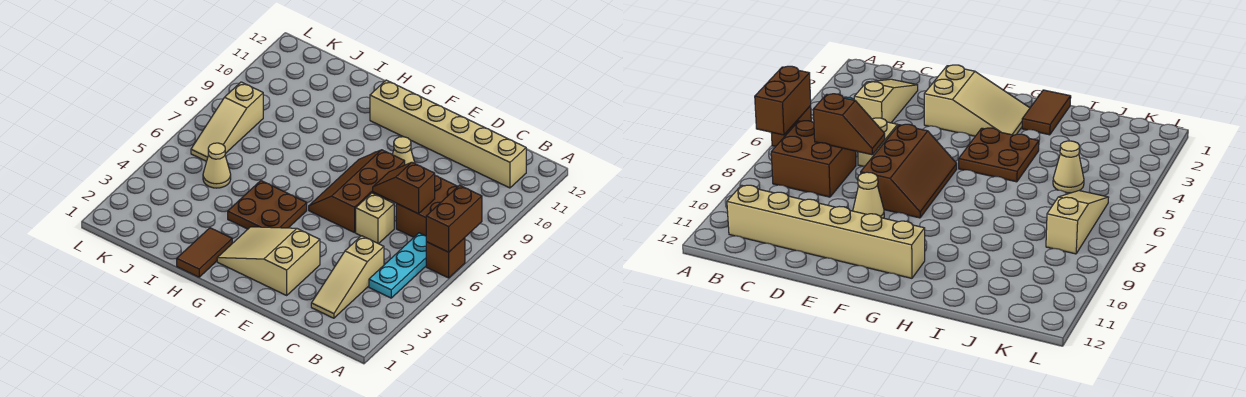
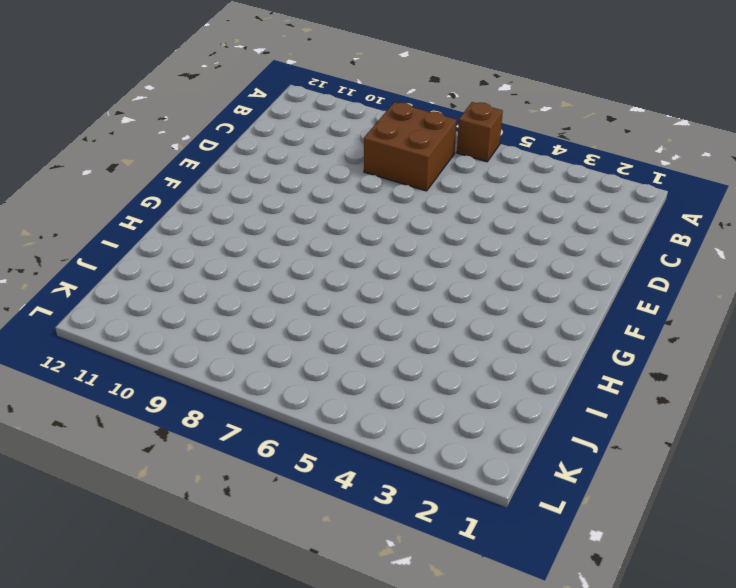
none -> cyan plate B4:B6 level 1
none -> tan brick B11:G11 level 1
none -> tan slope C2:C4 level 1 top 4

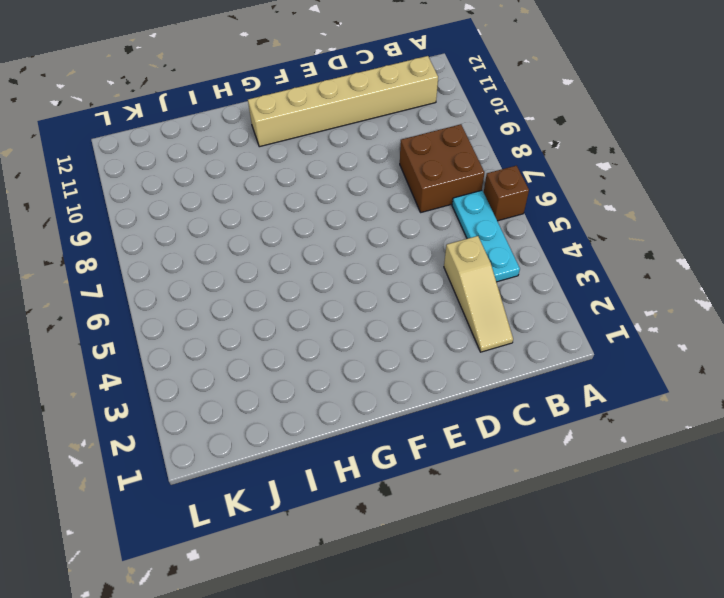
none -> tan brick D6 level 1
none -> tan slope E2:G3 level 1 top E
none -> brown slope E6:F8 level 1 top E

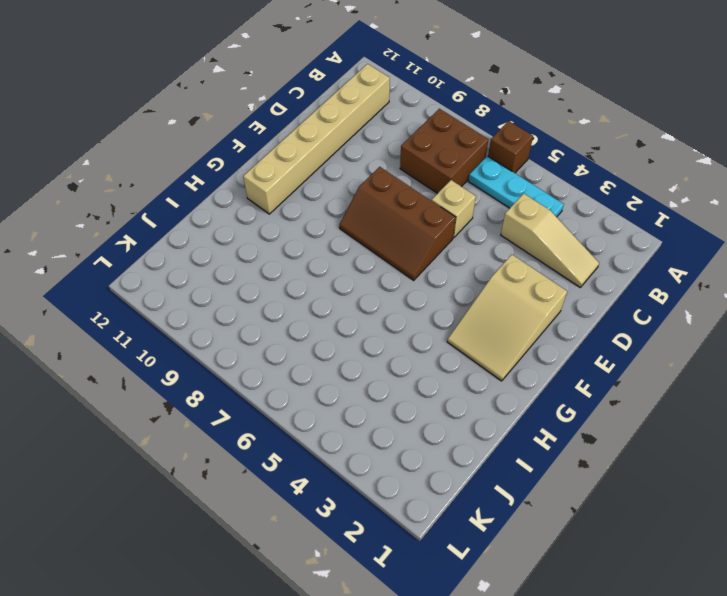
none -> tan cone E9 level 1
none -> brown plate G4:H5 level 1
none -> brown tile H1:H2 level 1

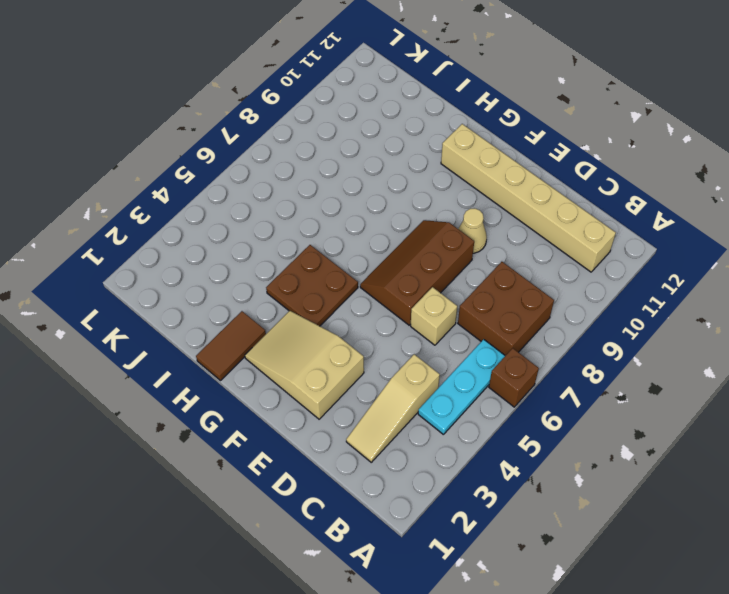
none -> tan cone J5 level 1
none -> tan slope K6:K8 level 1 top 8
none -> brown brick A6:A7 level 2

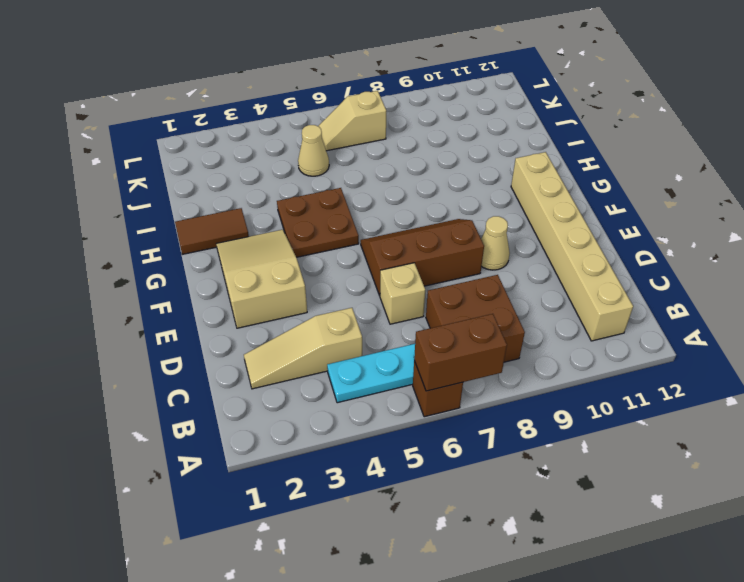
tan slope K6:K7 level 1 top 7 -> tan slope K6:K8 level 1 top 8
none -> brown slope C7:D7 level 2 top C

